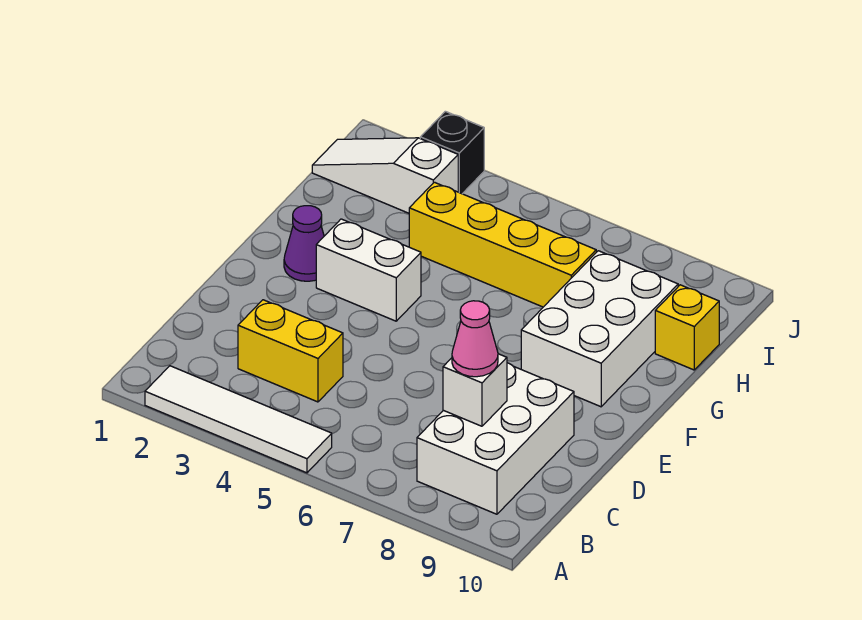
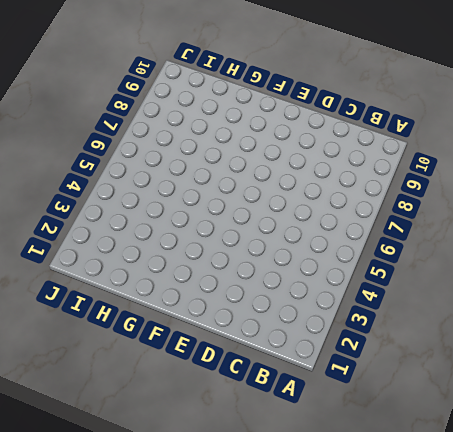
none -> white tile A2:A5 level 1
none -> white brick B8:D9 level 1
none -> yellow brick C3:C4 level 1

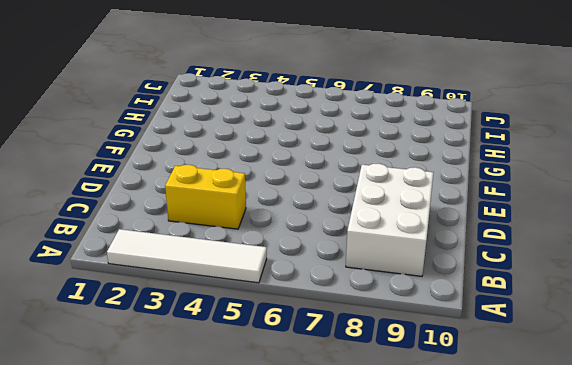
none -> purple cone F2 level 1
none -> white brick F3:F4 level 1
none -> white brick F8:H9 level 1

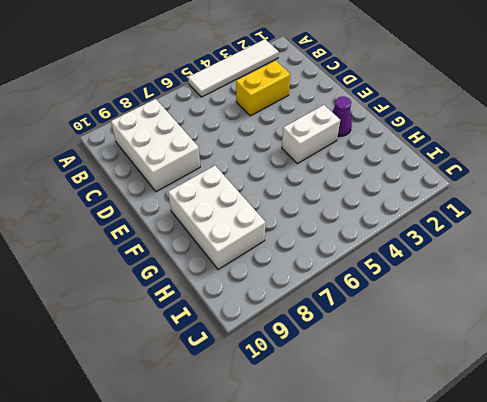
none -> yellow brick H4:H7 level 1
none -> yellow brick H10 level 1
none -> white slope I1:I3 level 1 top 3

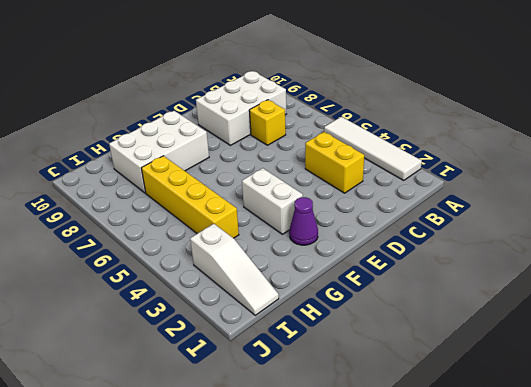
yellow brick C7 level 1 -> yellow brick H10 level 1
none -> black brick J3 level 1
none -> white brick C8 level 2
none -> pink cone C8 level 3

